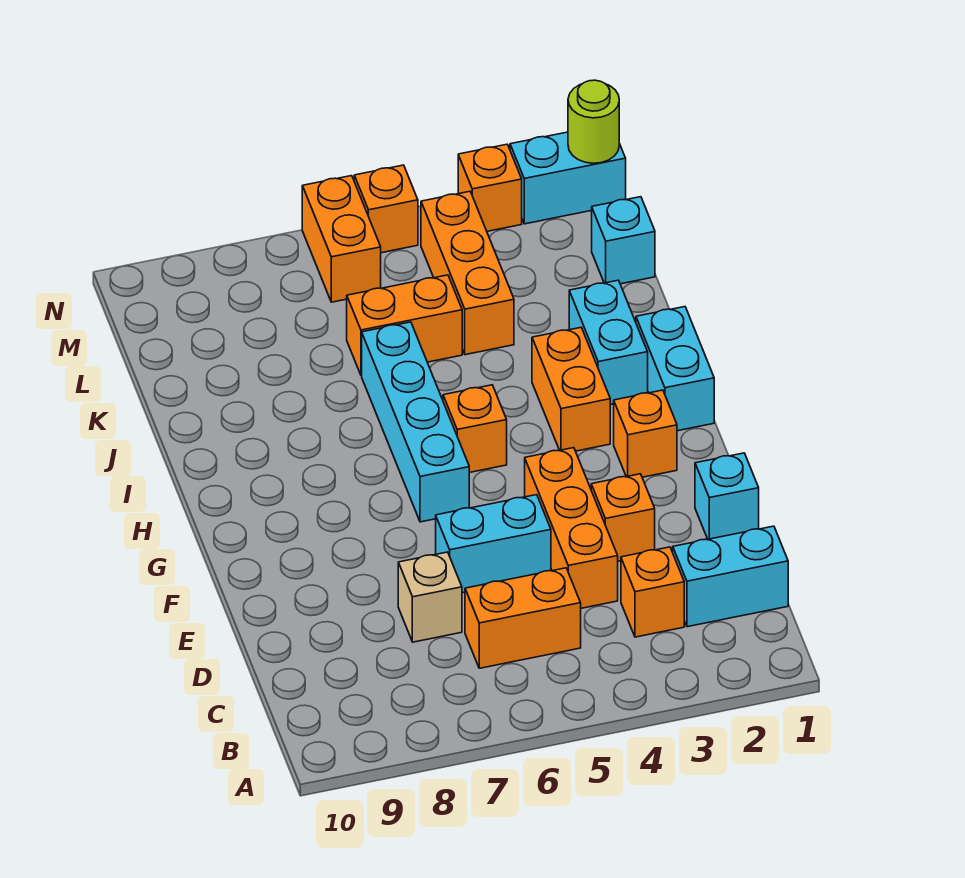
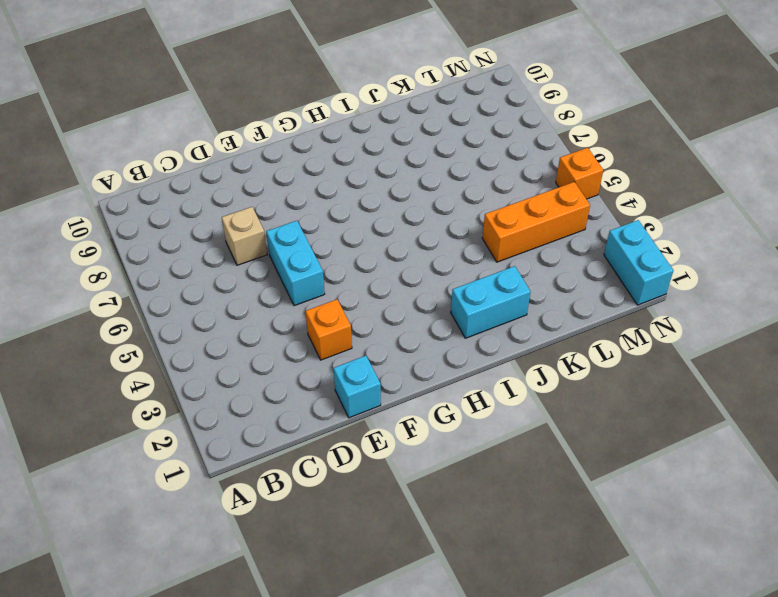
none -> cyan brick C1:C2 level 1
none -> orange brick C3 level 1
none -> orange brick C5:C6 level 1

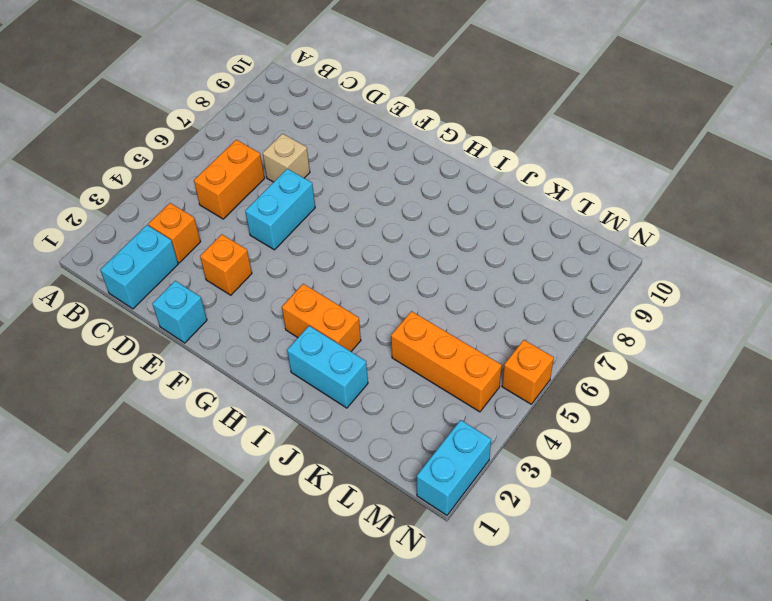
none -> orange brick D4:F4 level 1
none -> orange brick G2 level 1
none -> cyan brick G6:J6 level 1

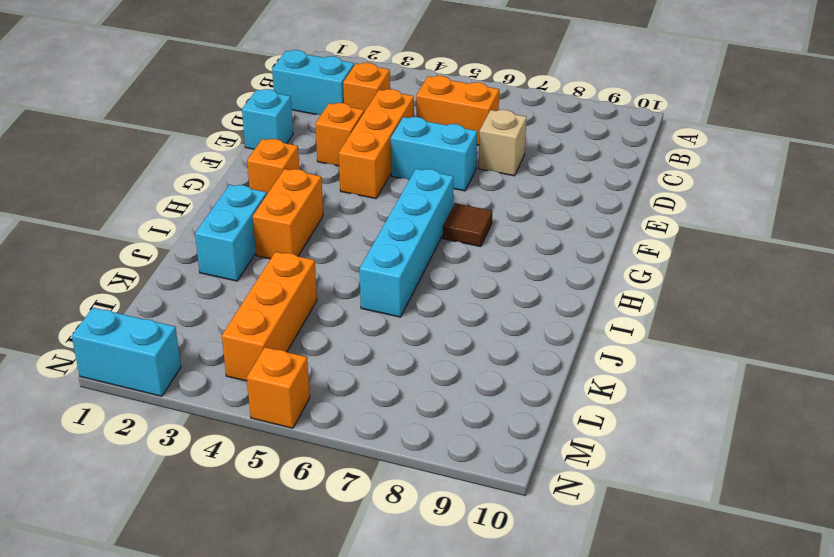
brown tile G7 level 1 -> none
none -> cyan brick H1:I1 level 1
none -> orange brick H5 level 1
none -> orange brick K5:K6 level 1

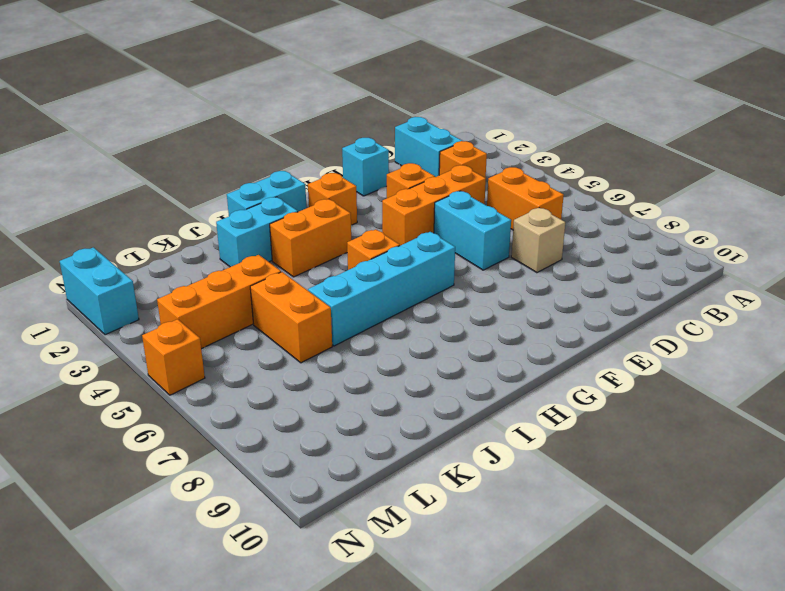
none -> cyan brick L1 level 1
none -> orange brick M6:N6 level 1
none -> orange brick N3 level 1

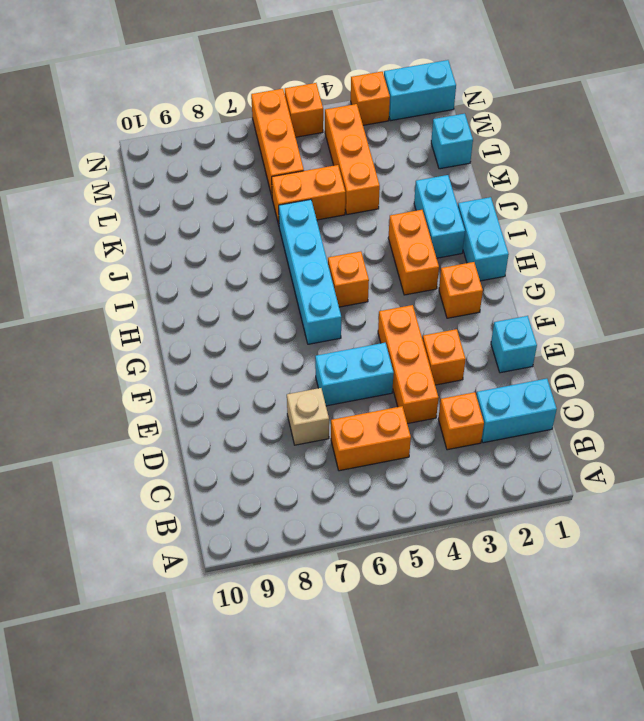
orange brick L6:N6 level 1 -> orange brick M6:N6 level 1
none -> lime round brick N1 level 2

